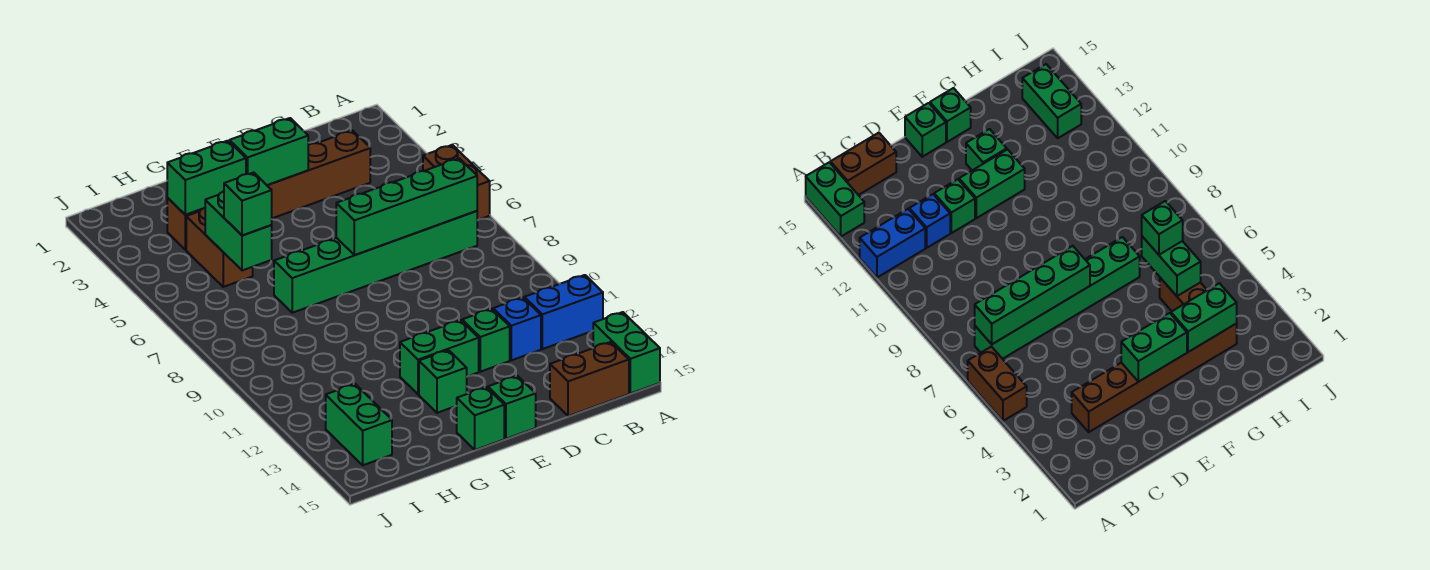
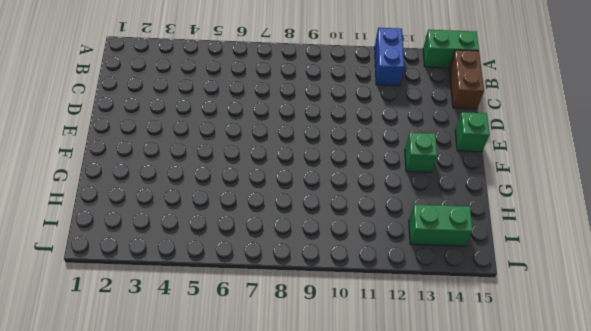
none -> brown brick A5:A6 level 1
none -> green brick B7:G7 level 1
none -> brown brick C3:H3 level 1

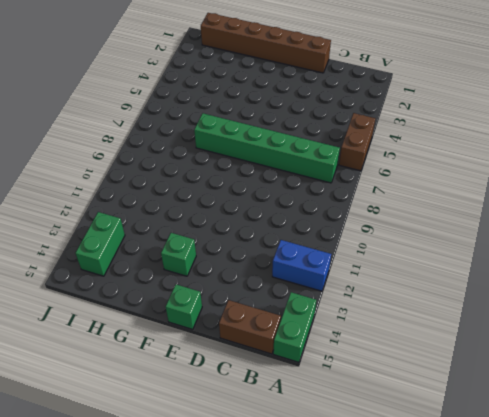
brown brick D1:I1 level 1 -> brown brick C3:H3 level 1
none -> blue brick C12 level 1
none -> green brick D12 level 1
none -> green brick E12:F12 level 1

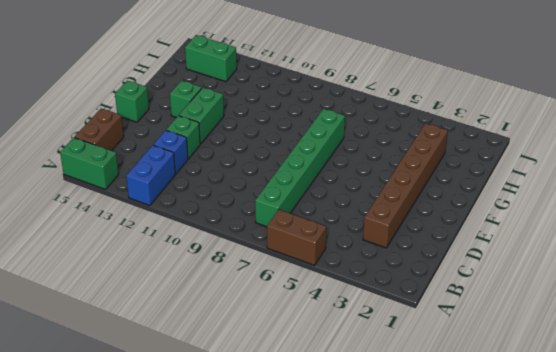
none -> green brick F15 level 1
none -> brown brick H4:H5 level 1
none -> green brick B7:E7 level 2

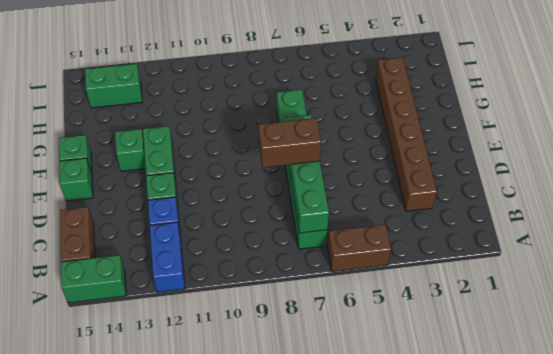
brown brick D7:D8 level 3 -> brown brick H4:H5 level 1
none -> green brick E3:F3 level 2
none -> green brick G3:H3 level 2
none -> green brick H5:H6 level 2

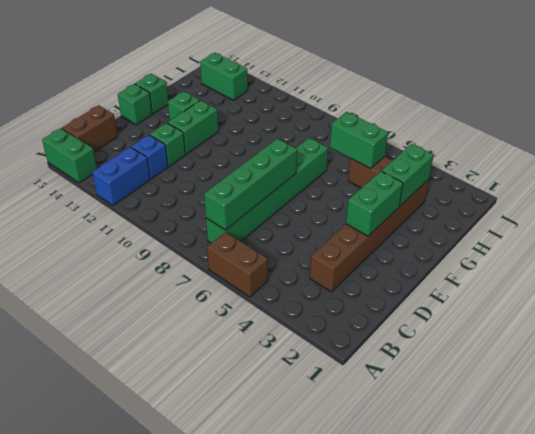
none -> green brick H6 level 3

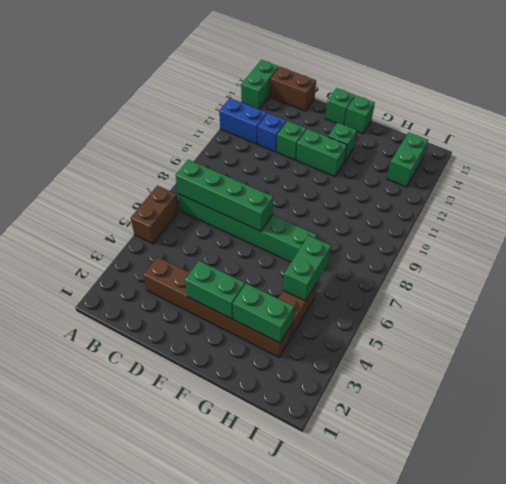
none -> green brick H6 level 3

